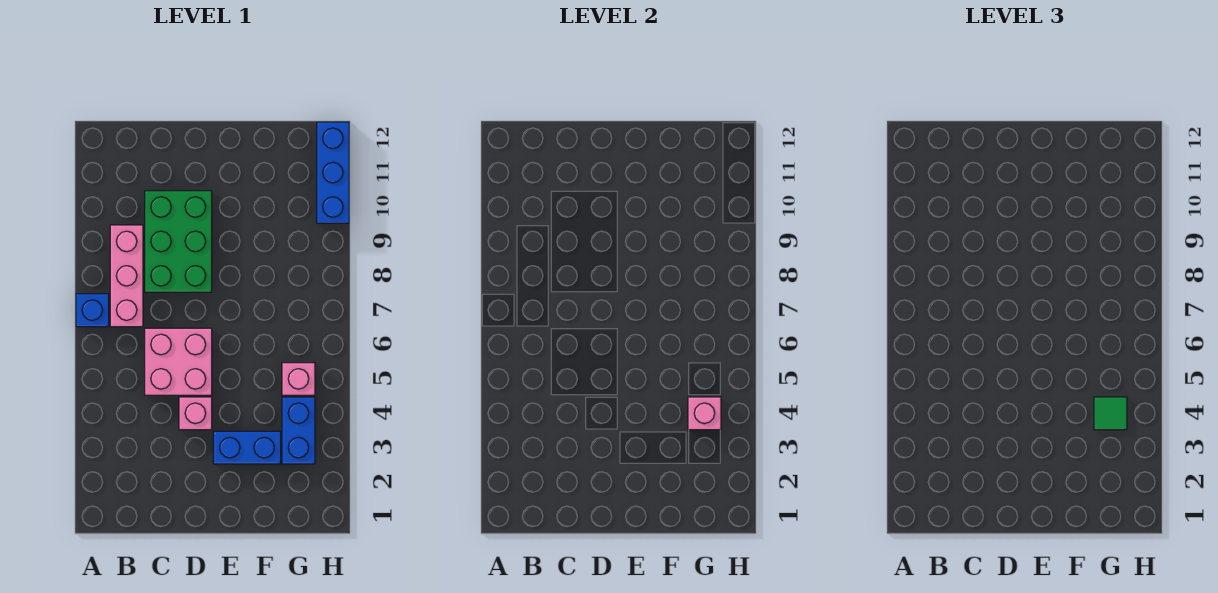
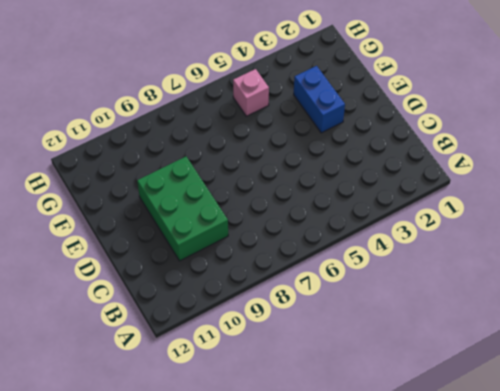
green brick C9:E10 level 1 -> green brick C8:D10 level 1
none -> blue brick A7 level 1
none -> pink brick B7:B9 level 1

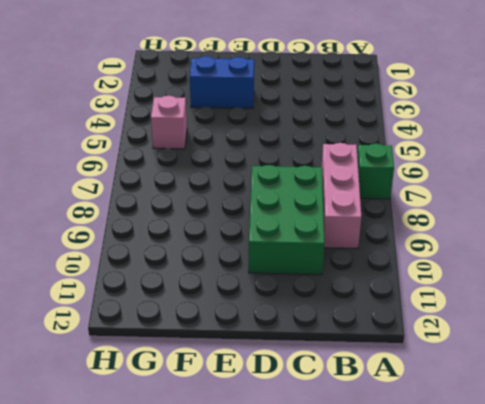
green brick A7 level 1 -> blue brick A7 level 1
none -> pink brick C5:D6 level 1
none -> pink brick D4 level 1

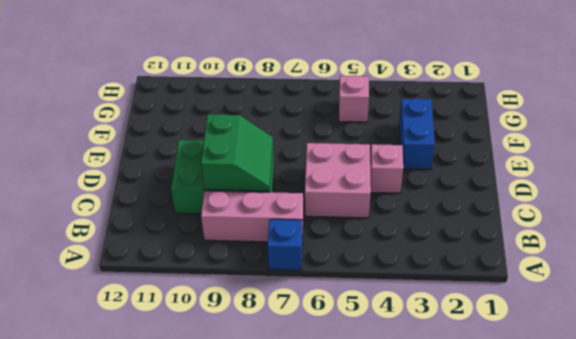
green slope C8:D9 level 2 top 9 -> none
none -> blue brick G3:G4 level 1
none -> blue brick H10:H12 level 1

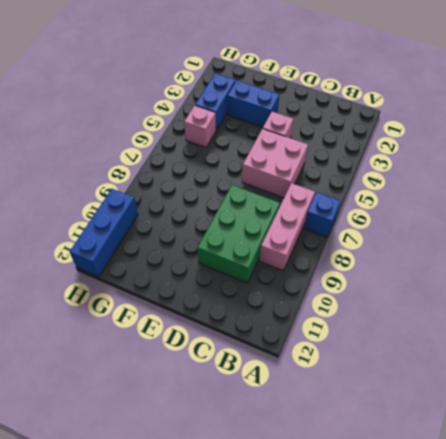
none -> pink brick G4 level 2
none -> green tile G4 level 3

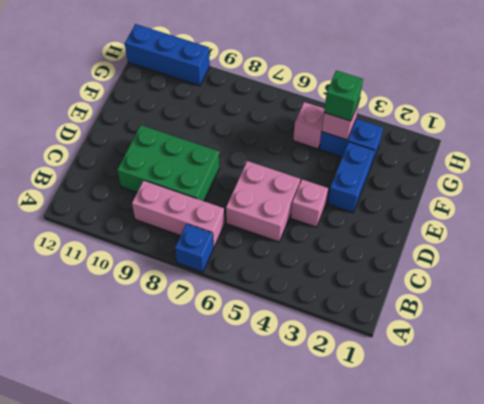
green brick G4 level 3 -> green tile G4 level 3

